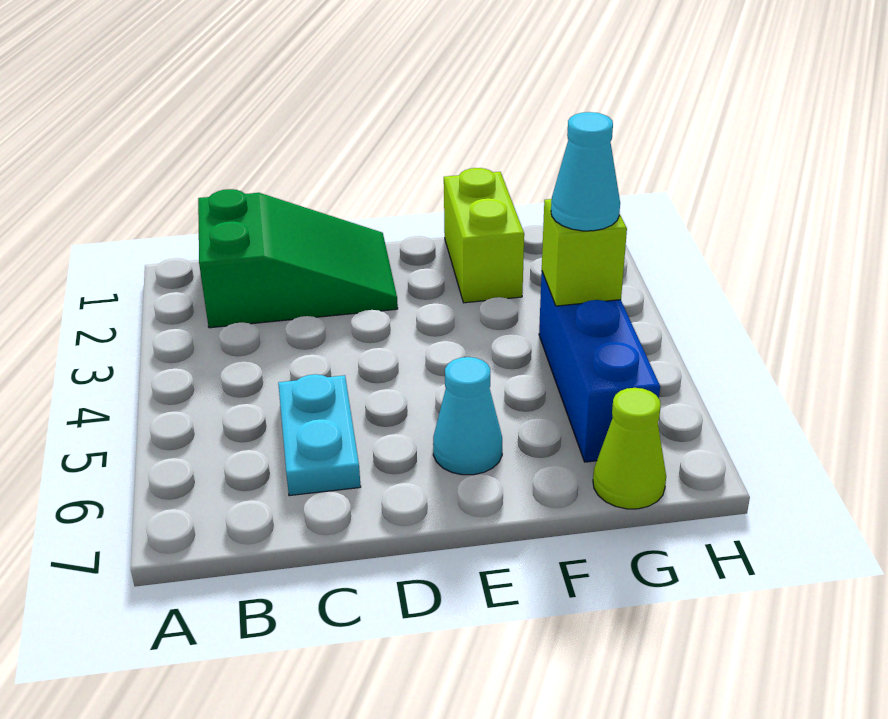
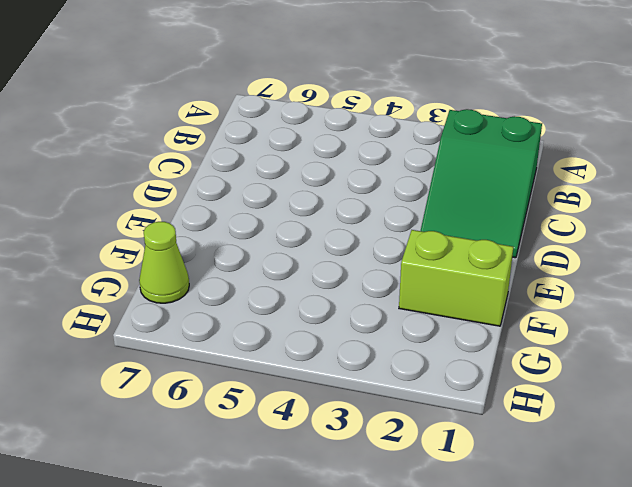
none -> cyan plate C5:C6 level 1
none -> cyan cone E6 level 1

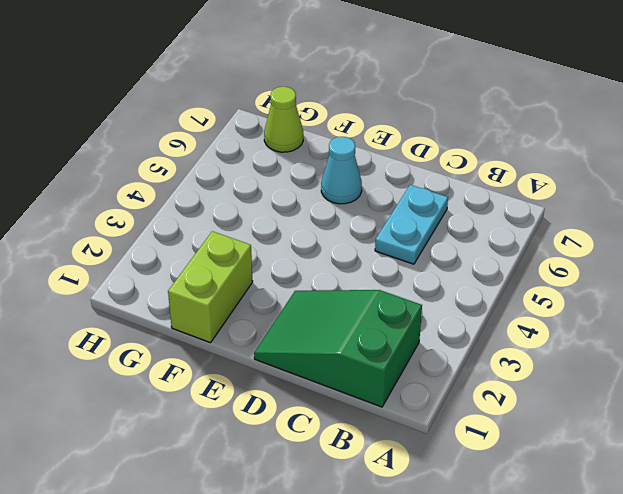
none -> blue brick G4:G6 level 1
none -> lime brick G4 level 2

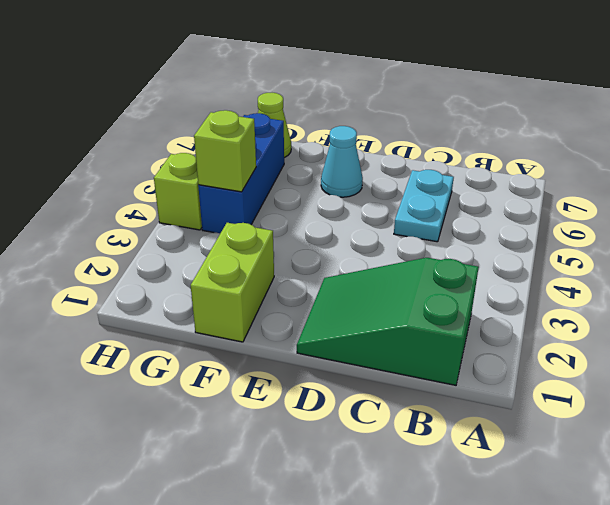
lime brick H4 level 1 -> none
none -> cyan cone G4 level 3

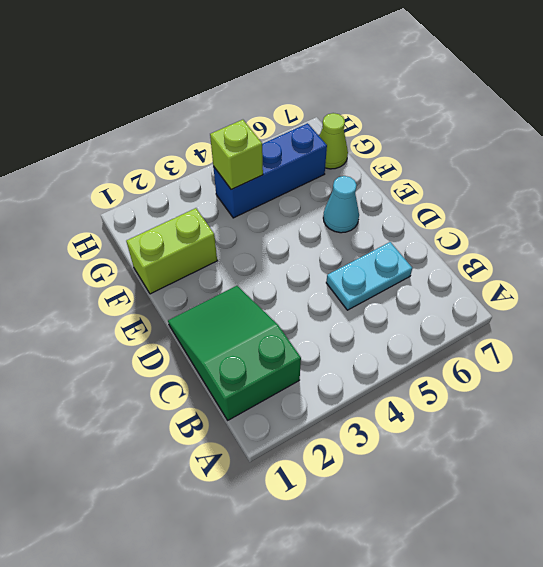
none -> cyan cone G4 level 3

